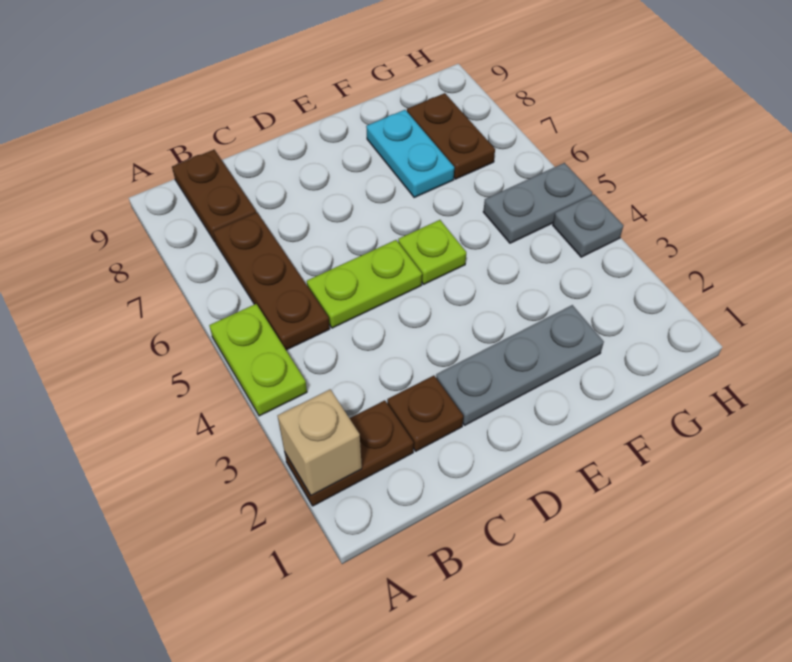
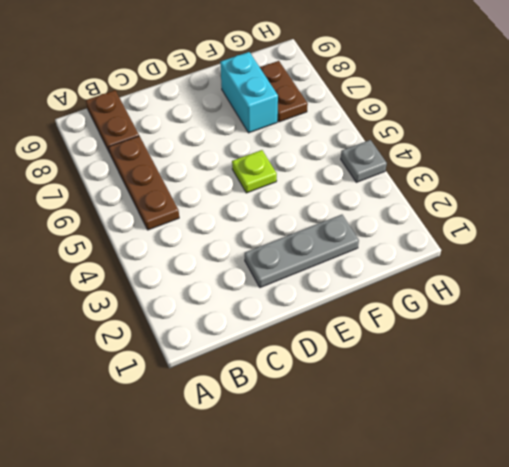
cyan brick F7:F8 level 1 -> cyan plate F7:F8 level 1
none -> brown plate A2:B2 level 1
none -> lime plate A4:A5 level 1
none -> brown plate C2 level 1

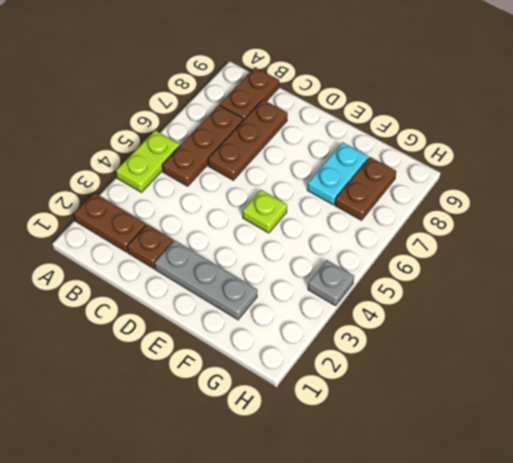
brown plate C6:C8 level 1 -> none
none -> lime plate C5:D5 level 1
none -> grey plate G5:H5 level 1
none -> tan brick A2 level 2

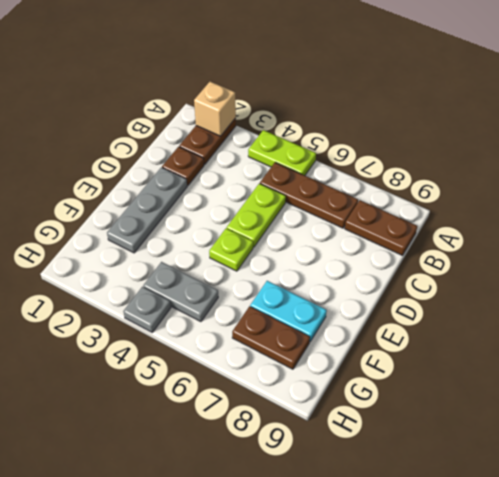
grey plate G4:G5 level 1 -> grey plate G5:H5 level 1

